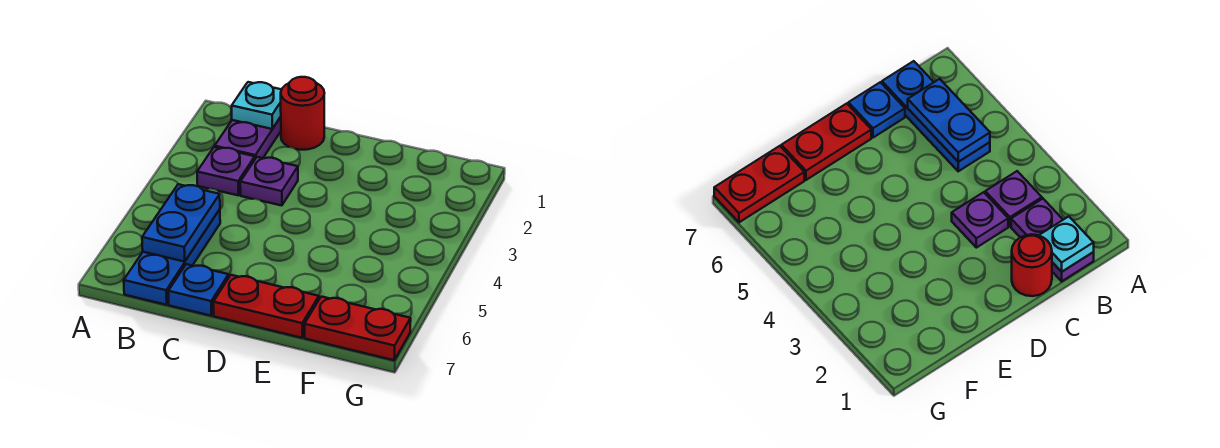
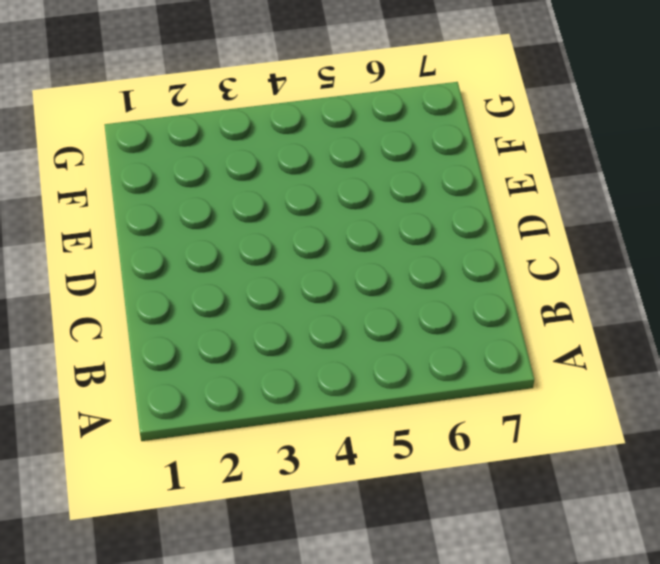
none -> purple plate B1:B2 level 1
none -> purple plate B3 level 1

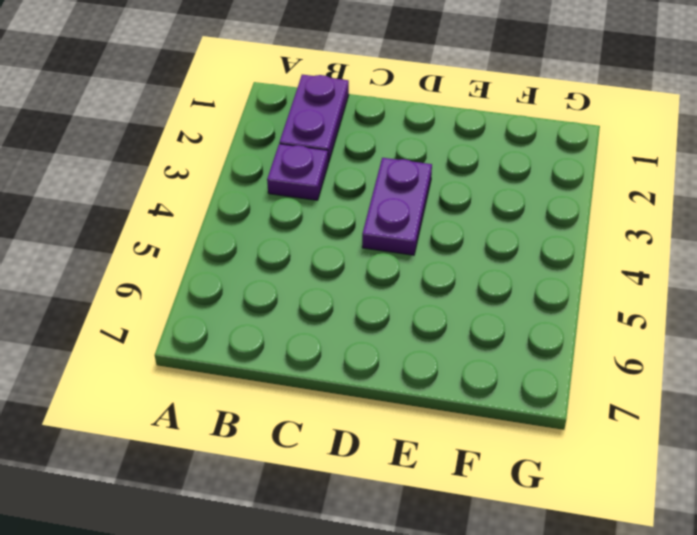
purple plate D3:D4 level 1 -> none
none -> blue plate B5:B7 level 1
none -> red round brick C1 level 1

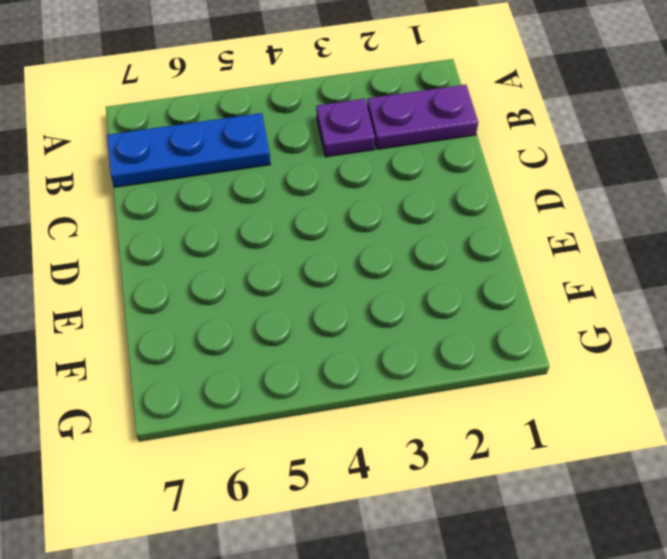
none -> red round brick C1 level 1
none -> purple plate C3 level 1

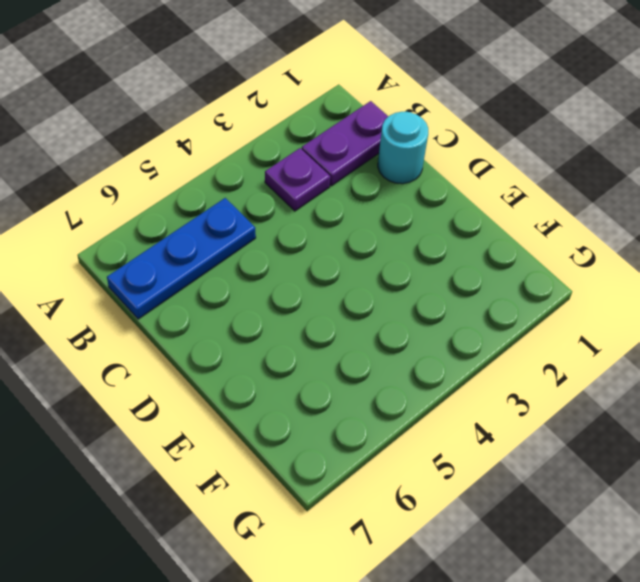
cyan round brick C1 level 1 -> red round brick C1 level 1
none -> purple plate C3 level 1
none -> blue plate C7 level 1

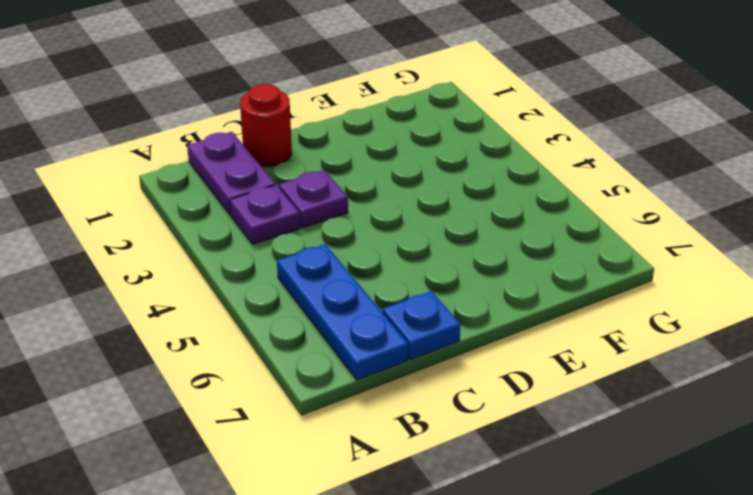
none -> red plate D7:E7 level 1
none -> red plate F7:G7 level 1

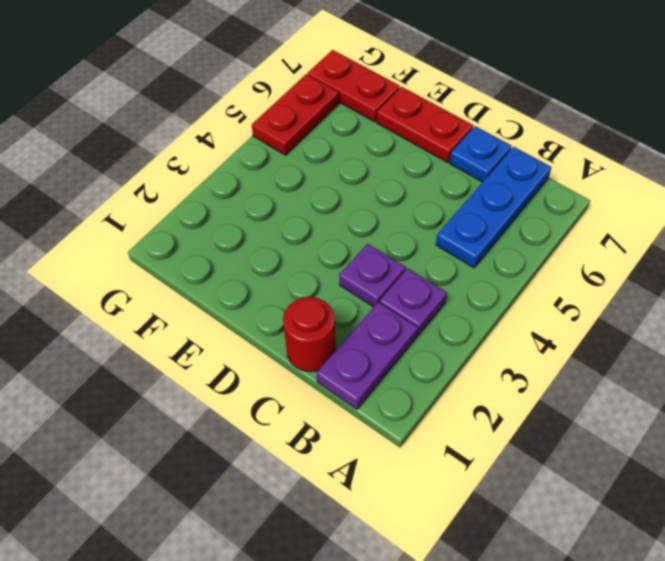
red plate G5:G6 level 1 -> none
none -> cyan plate B1 level 2
none -> blue plate B5:B6 level 2

